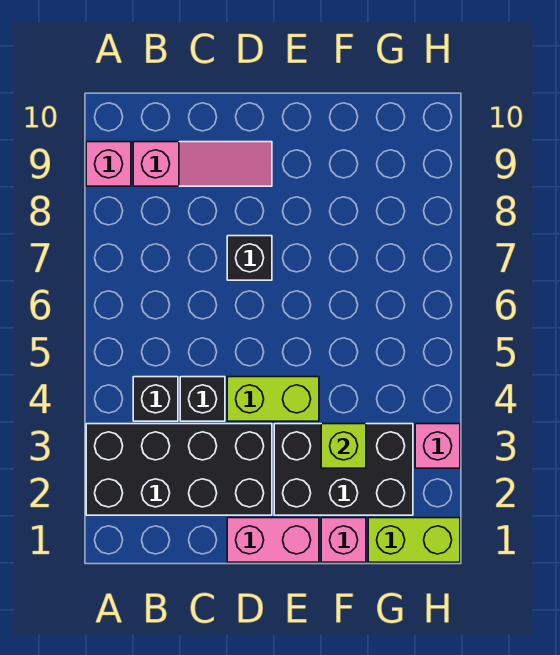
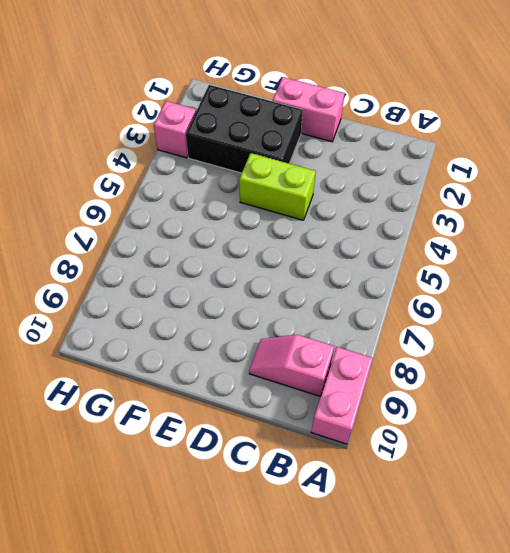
pink brick A9:A10 level 1 -> pink brick A9 level 1
pink slope B9:C9 level 1 top B -> pink slope B9:D9 level 1 top B
none -> black brick A2:D3 level 1
none -> black brick B4 level 1
none -> black brick C4 level 1

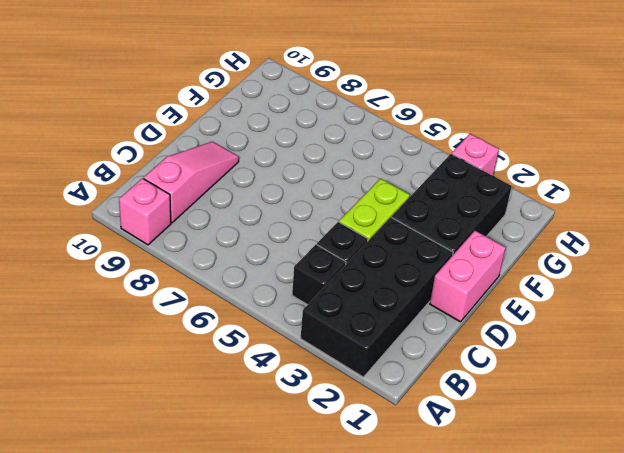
none -> black brick D7 level 1
none -> pink brick F1 level 1
none -> lime brick G1:H1 level 1

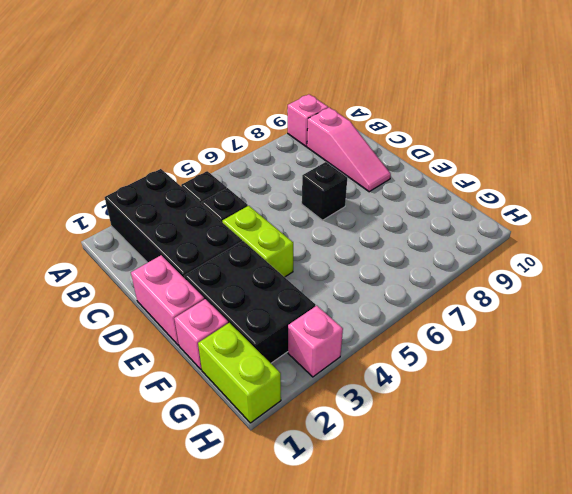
none -> lime brick F3 level 2

